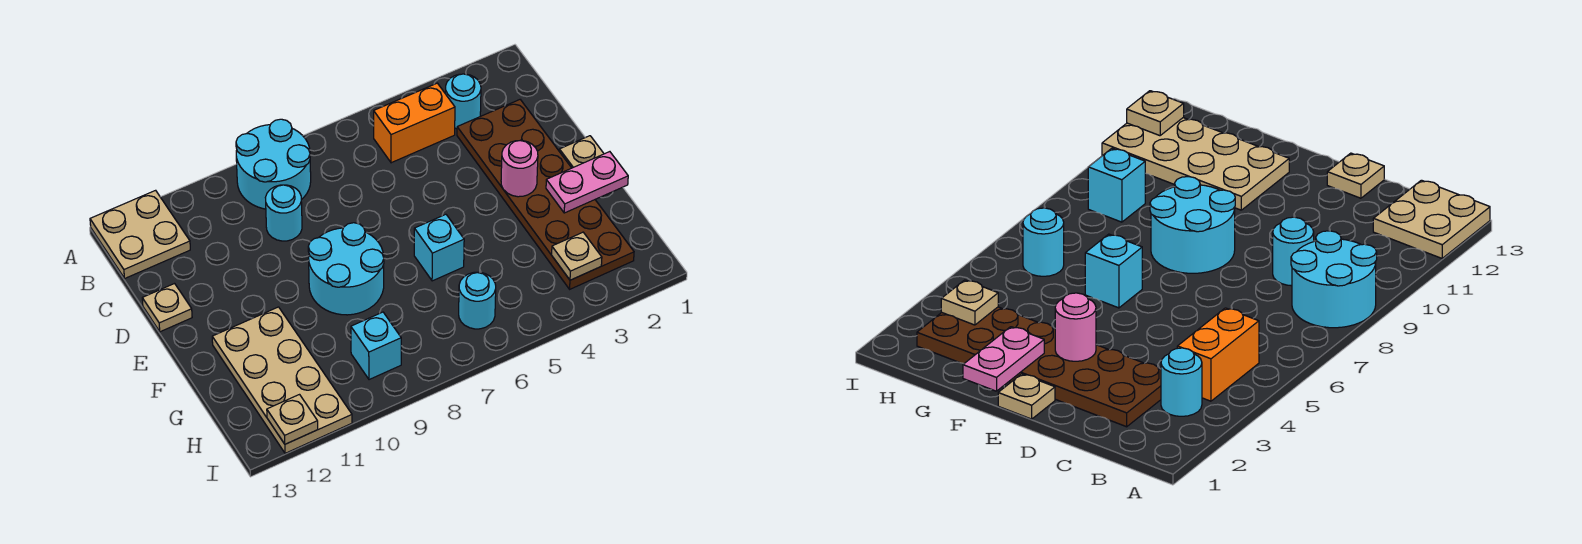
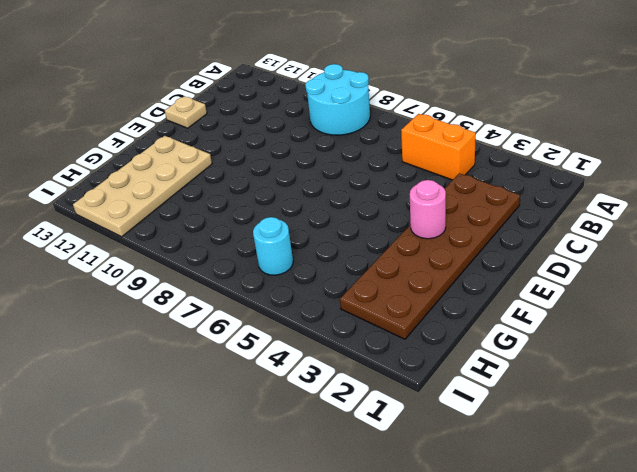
none -> tan plate A12:B13 level 1
none -> cyan round brick B3 level 1
none -> cyan round brick C9 level 1

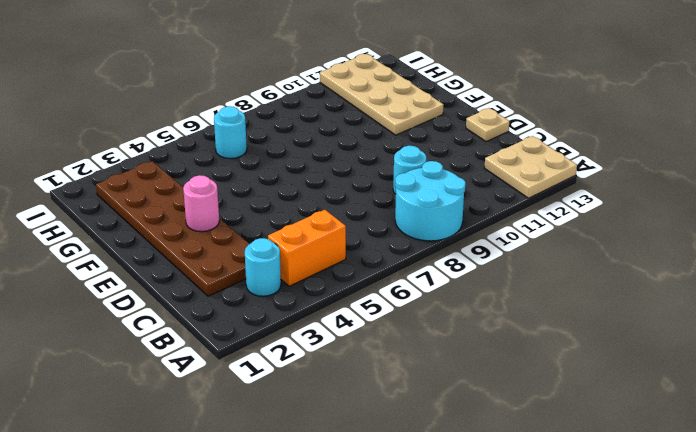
none -> tan plate E1 level 1
none -> cyan round brick E8:F9 level 1
none -> cyan brick F6 level 1

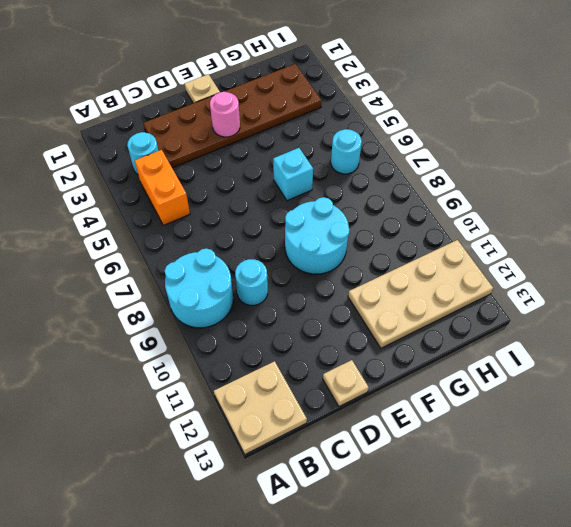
none -> cyan brick H9 level 1
none -> pink plate F1:F2 level 2
none -> tan plate H3 level 2

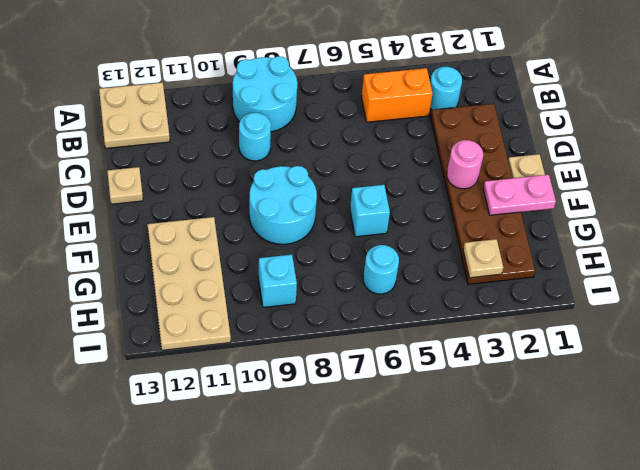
none -> tan plate I12 level 2

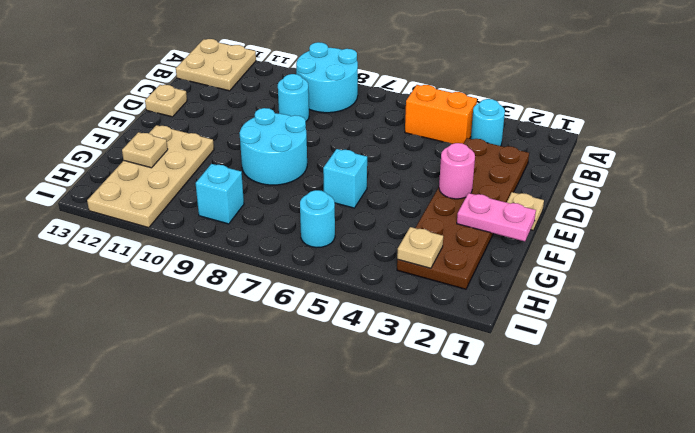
tan plate G12 level 2 -> tan plate I12 level 2

